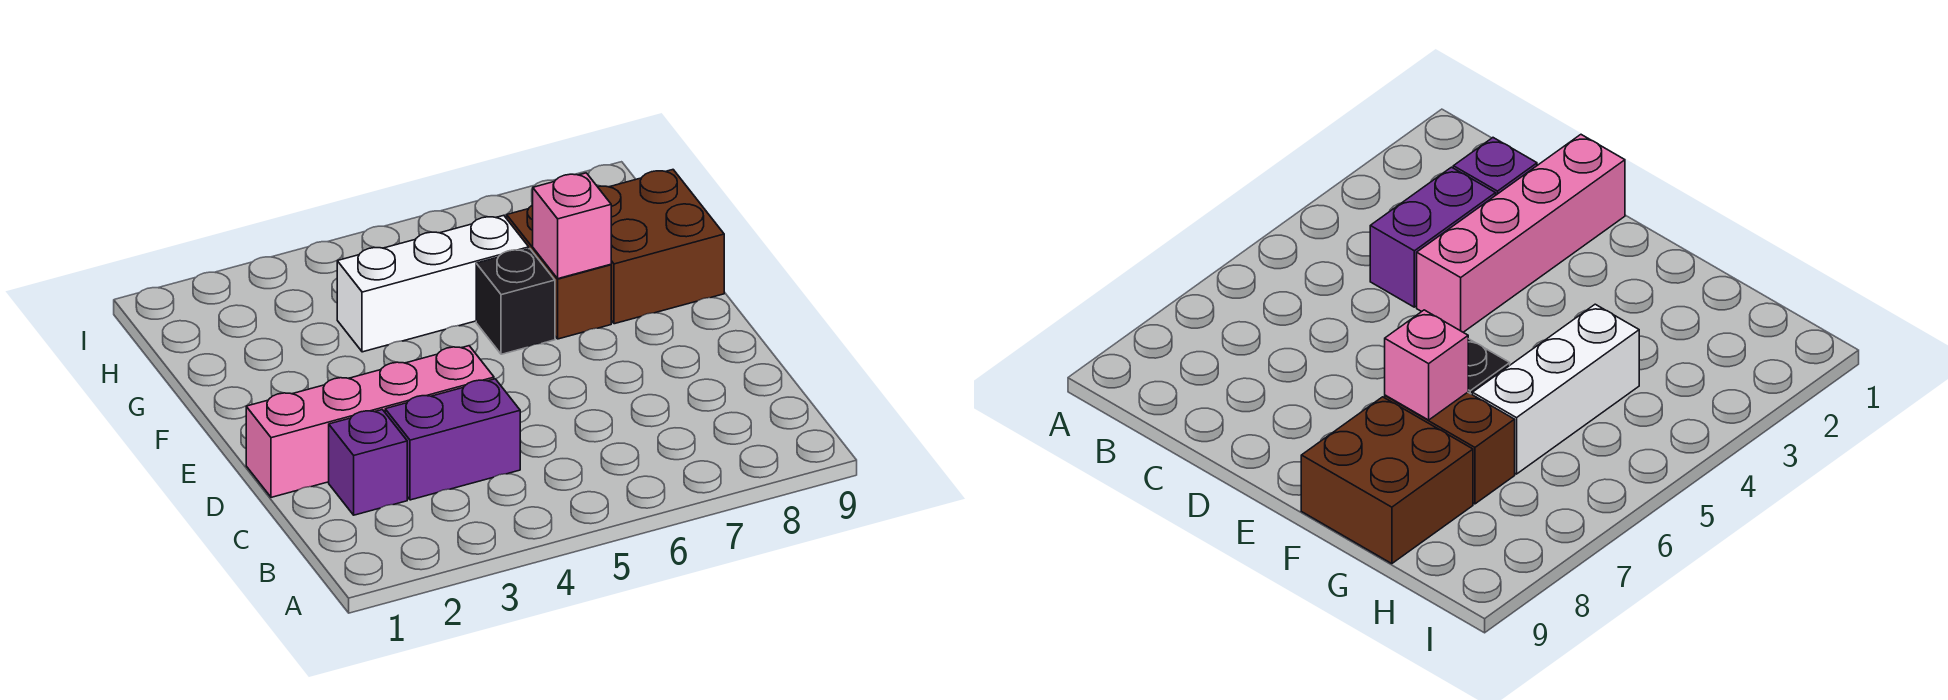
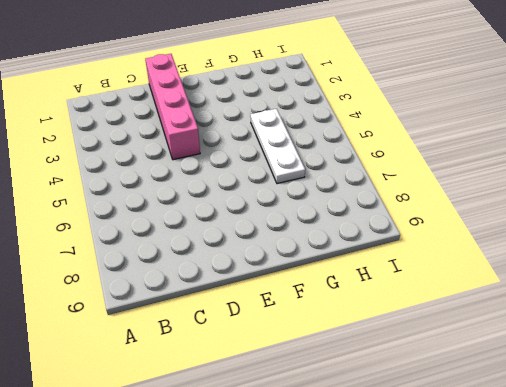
white plate G4:G6 level 1 -> white brick G4:G6 level 1
none -> purple brick C2 level 1
none -> purple brick C3:C4 level 1

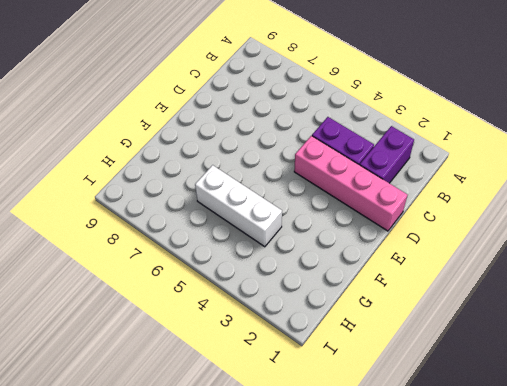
purple brick B2:C2 level 1 -> purple brick C2 level 1
none -> black brick F6 level 1
none -> brown brick F7:G7 level 1

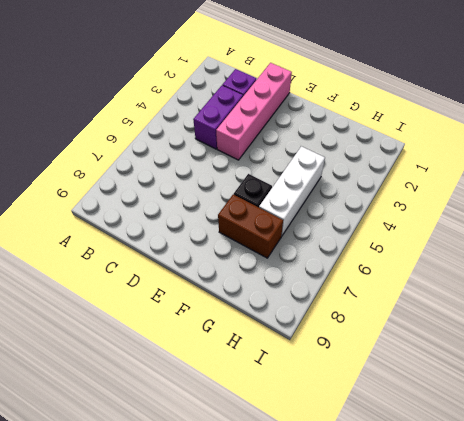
none -> brown brick F8:G9 level 1
none -> pink brick F7 level 2

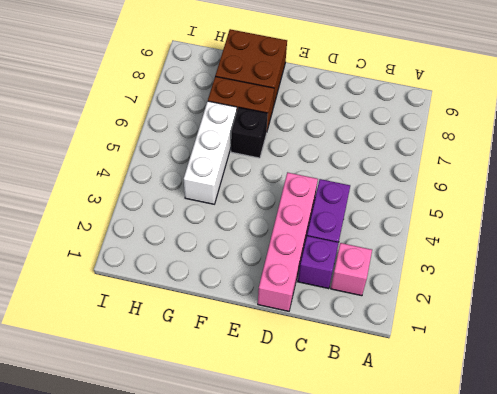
pink brick B2 level 1 -> pink brick F7 level 2

